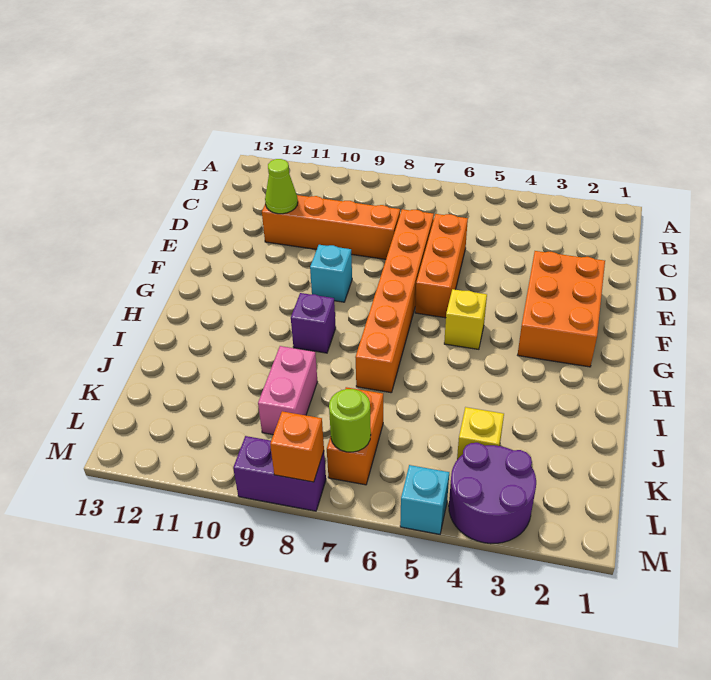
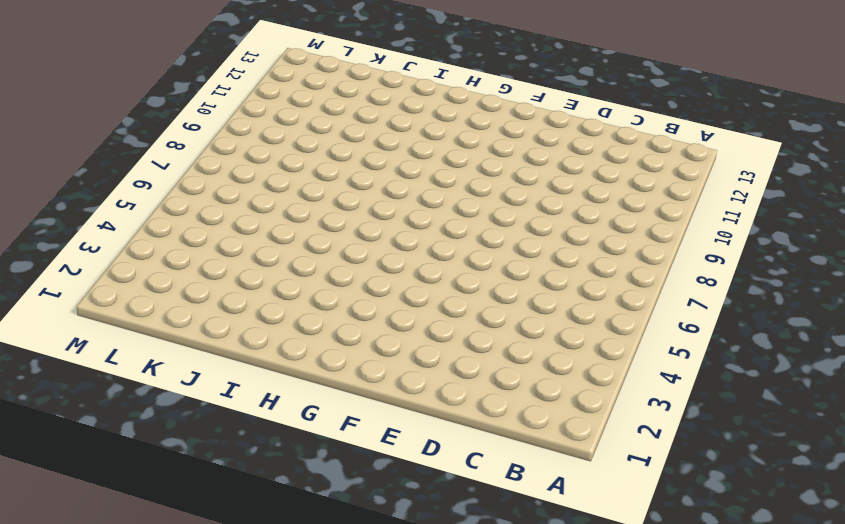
none -> orange brick D6:F6 level 1
none -> orange brick D7:I7 level 1
none -> orange brick D8:D11 level 1

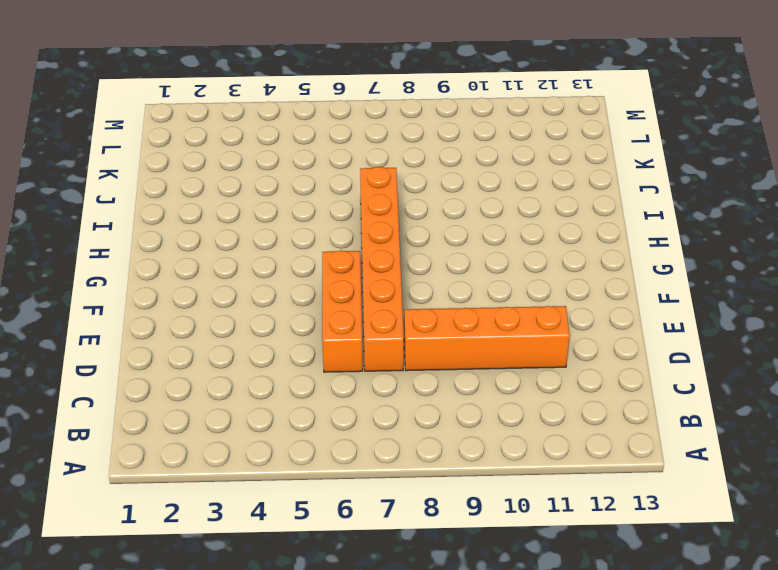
none -> orange brick E2:G3 level 1
none -> cyan brick F9 level 1
none -> yellow brick G5 level 1

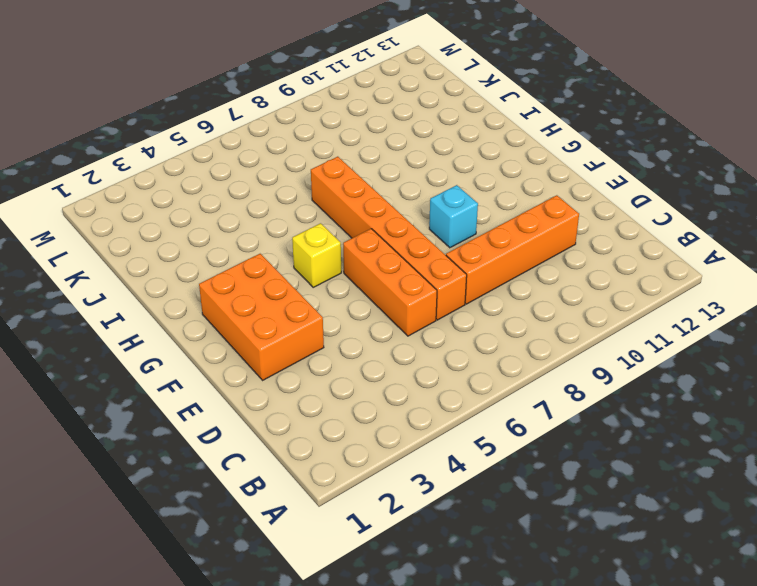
none -> purple brick H9 level 1
none -> pink brick J9:K9 level 1
none -> yellow brick K4 level 1

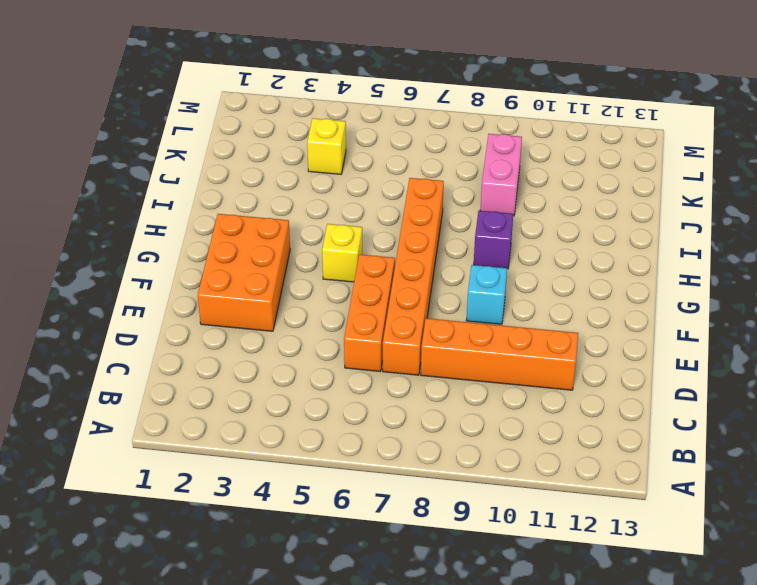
none -> orange brick K7:L7 level 1
none -> purple round brick L3:M4 level 1
none -> cyan brick M5 level 1

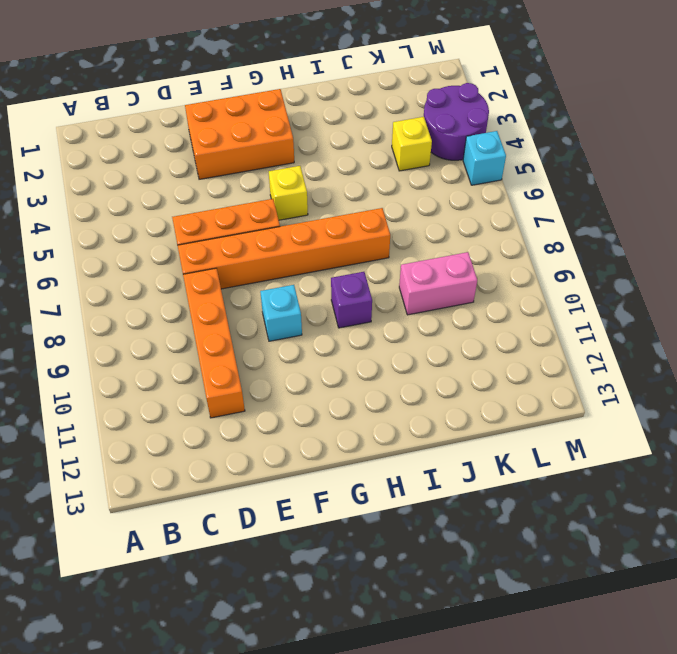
none -> orange brick K7:L7 level 1
none -> purple brick M8:M9 level 1
none -> lime cone D11 level 2

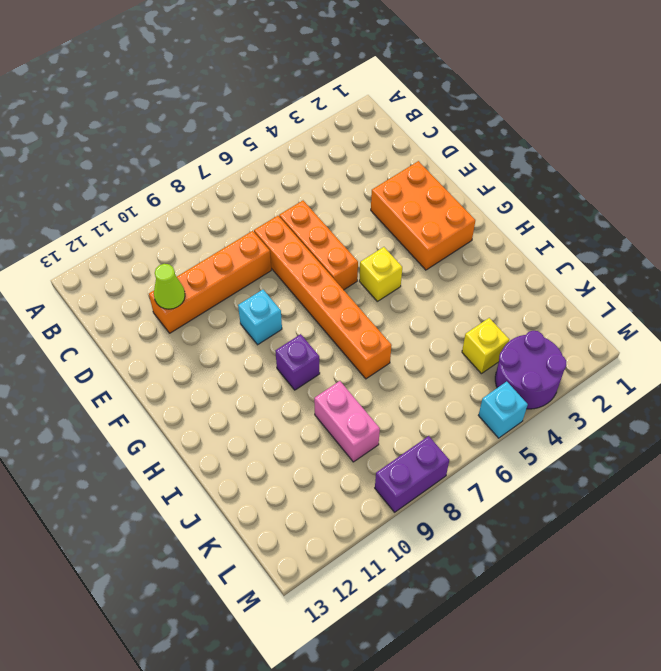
none -> orange brick K7:L7 level 1
none -> lime round brick L7 level 2
none -> orange brick M8 level 2

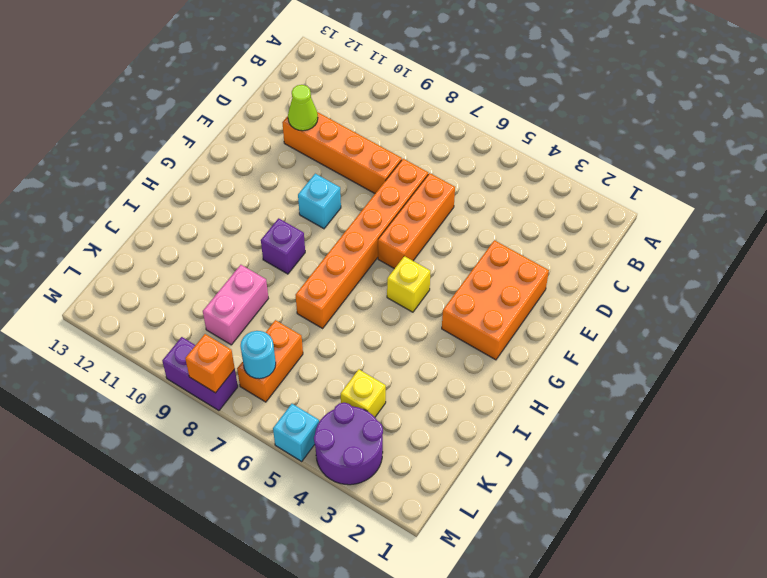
cyan round brick L7 level 2 -> lime round brick L7 level 2

